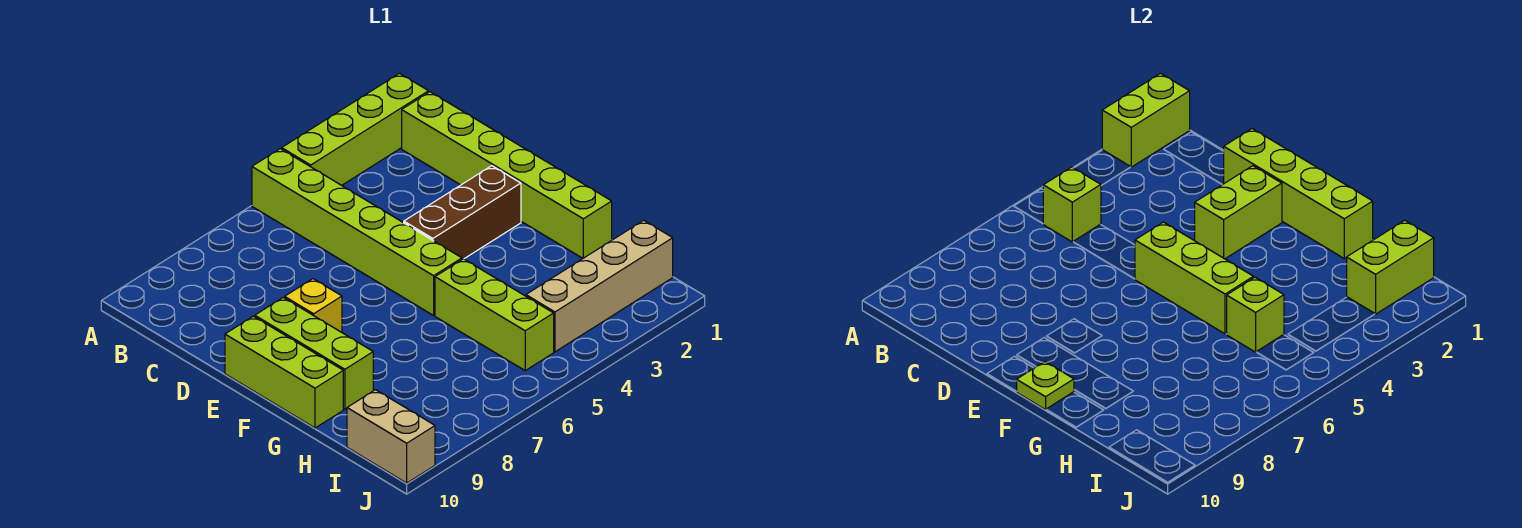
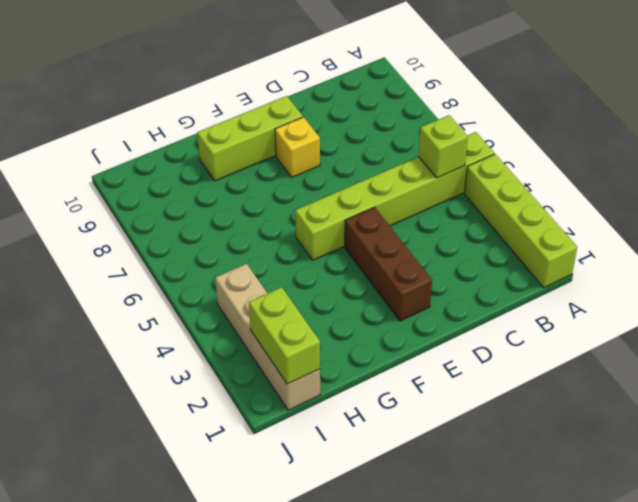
none -> lime brick B1:G1 level 1
none -> lime brick E10:G10 level 1
none -> lime brick G5:I5 level 1

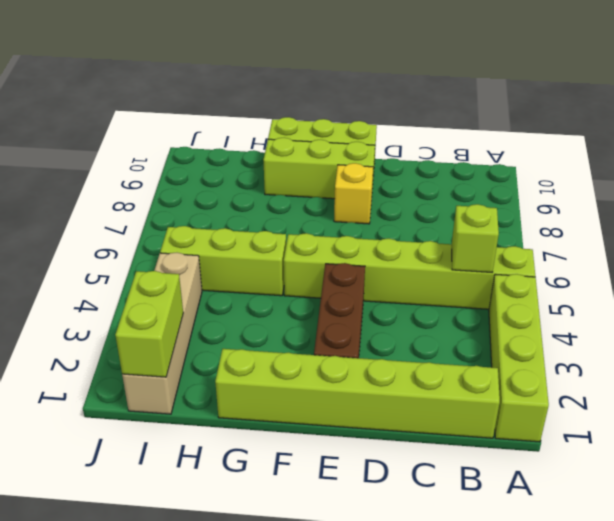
none -> tan brick I10:J10 level 1
none -> lime brick A1:A2 level 2
none -> lime brick D1:G1 level 2

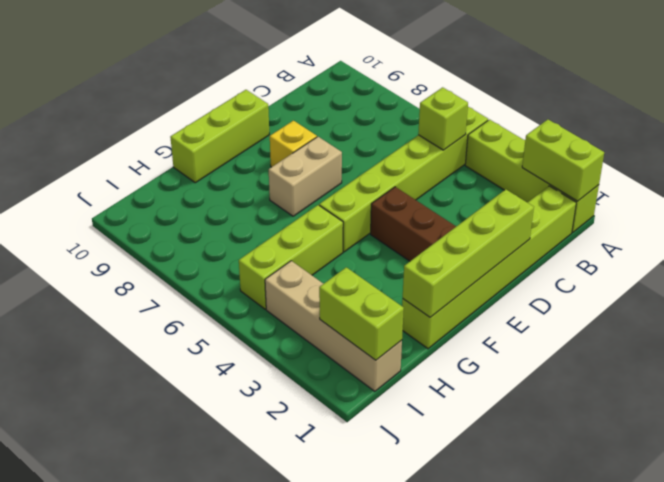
tan brick E7:F7 level 1 -> tan brick I10:J10 level 1
none -> lime brick E9:G9 level 1
none -> lime brick E2:E3 level 2
none -> lime brick E5:G5 level 2

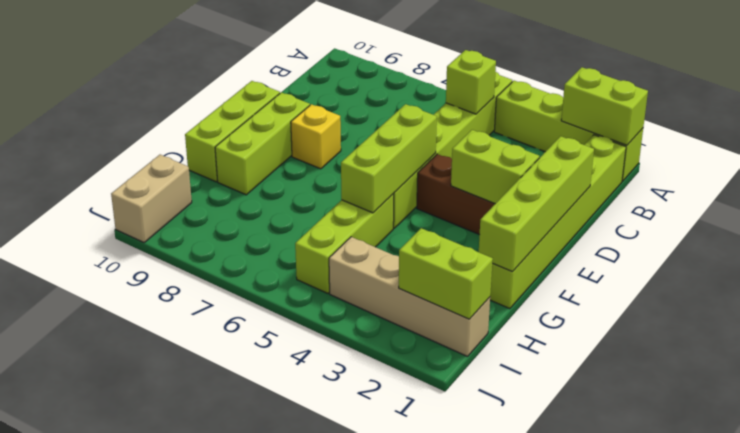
none -> lime plate F10 level 2
none -> lime brick H5 level 2

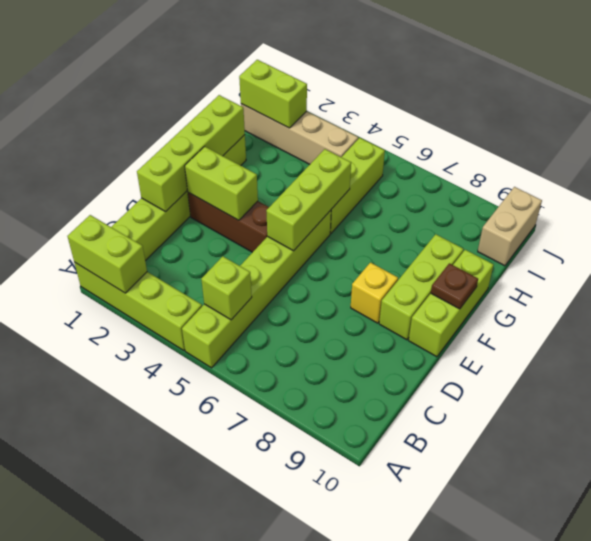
brown plate F10 level 2 -> lime plate F10 level 2
none -> lime brick H5 level 2

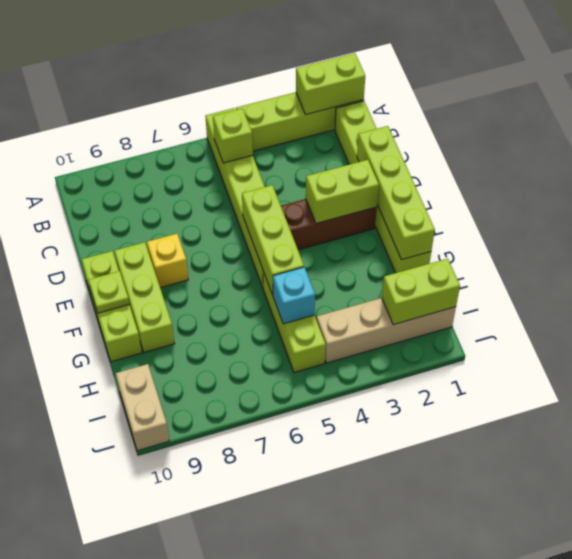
cyan brick H5 level 2 -> lime brick H5 level 2

